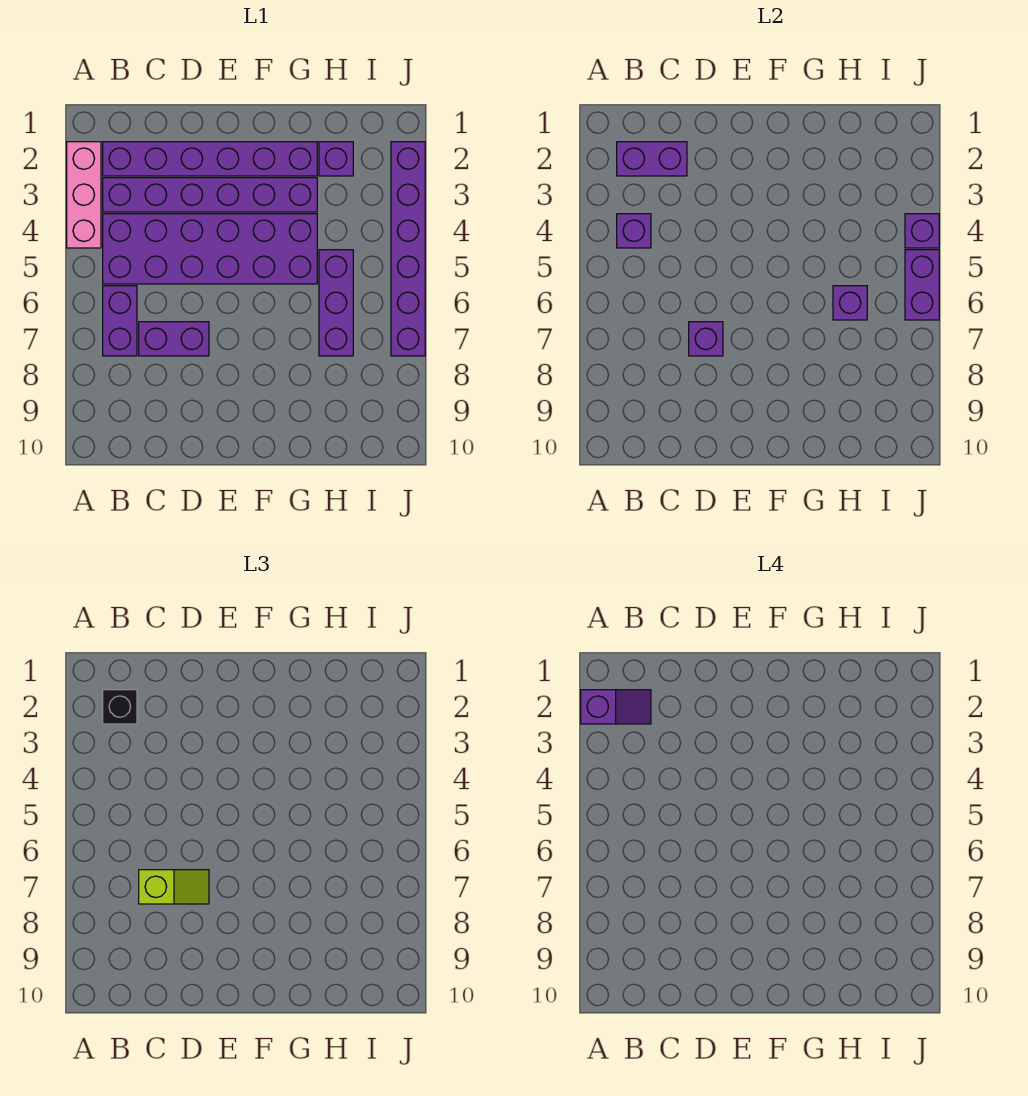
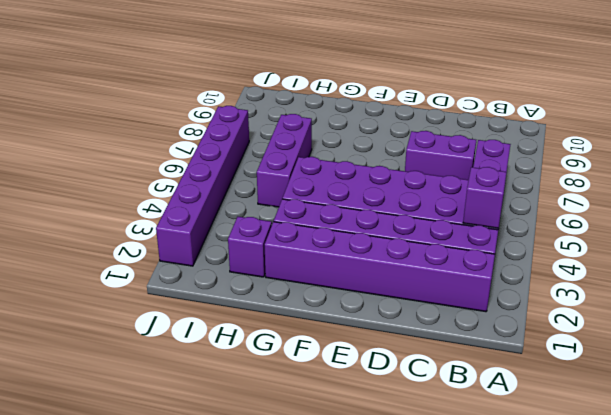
none -> pink brick A2:A4 level 1
none -> purple brick B2:C2 level 2
none -> purple brick D7 level 2

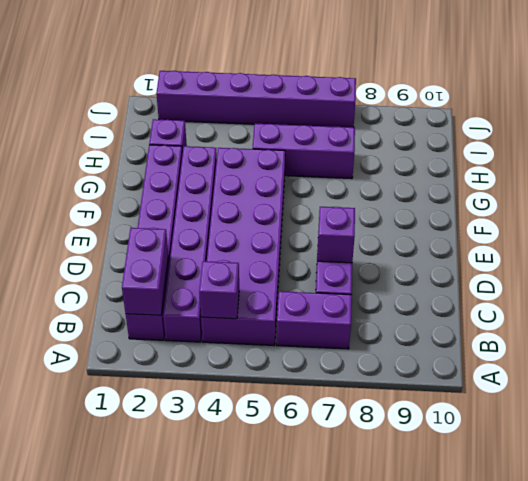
none -> pink brick A2:A4 level 1
none -> purple brick H6 level 2
none -> purple brick J4 level 2

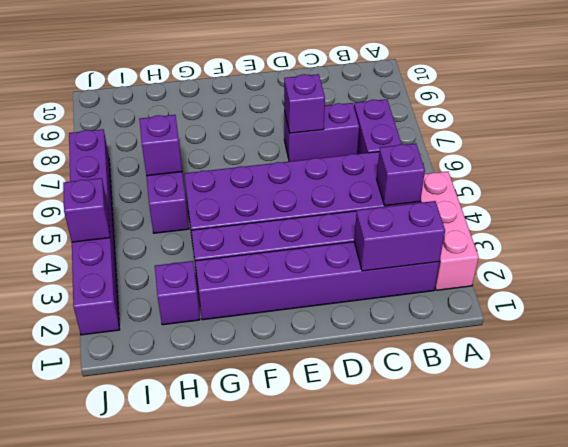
none -> purple brick J5:J6 level 2
none -> black brick B2 level 3
none -> lime slope C7:D7 level 3 top C

